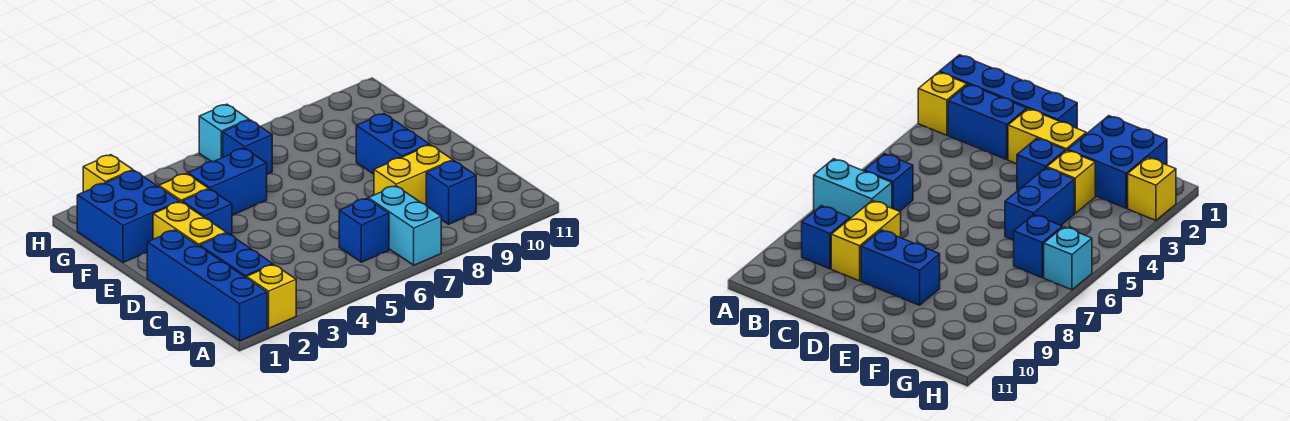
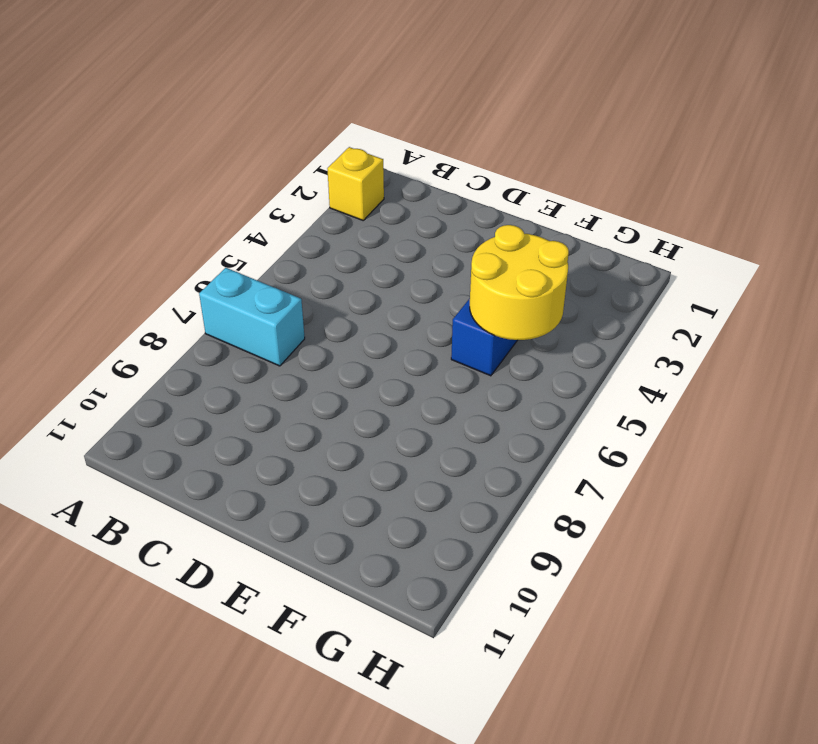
yellow round brick F4:G5 level 2 -> none
none -> blue brick A1:D1 level 1
none -> blue brick B2:C2 level 1
none -> blue brick B6 level 1

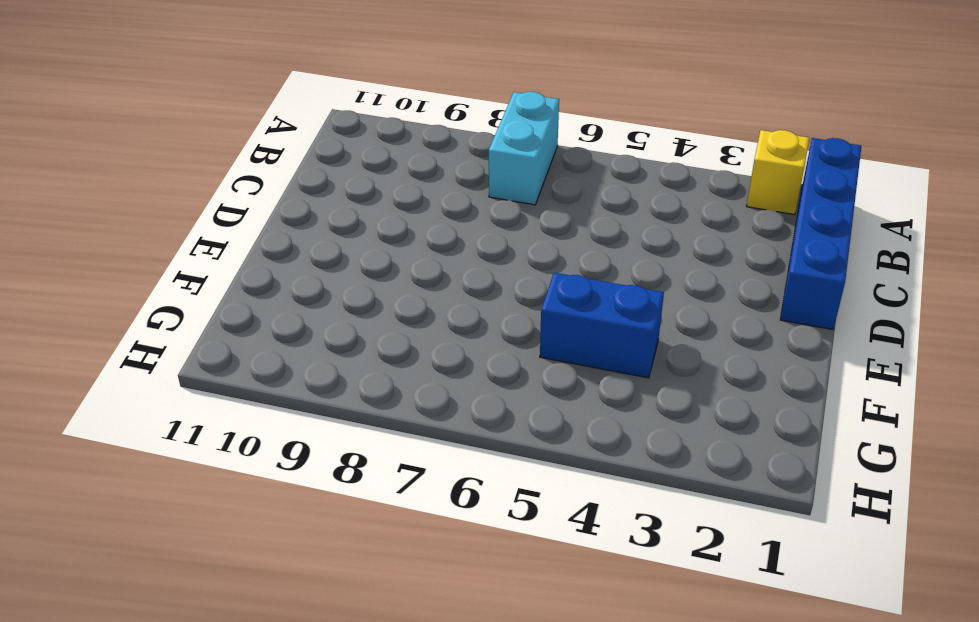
none -> blue brick B2:C2 level 1
none -> blue brick B6 level 1
none -> blue brick B9 level 1

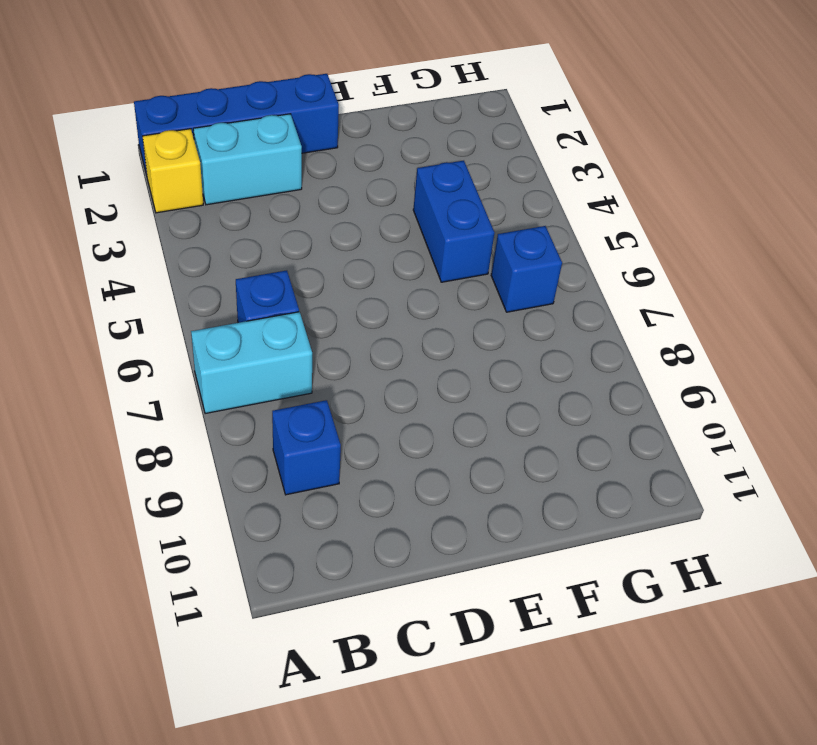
cyan brick B2:C2 level 1 -> blue brick B2:C2 level 1
none -> yellow brick C8:C9 level 1
none -> yellow brick D2:E2 level 1
none -> blue brick D9:E9 level 1

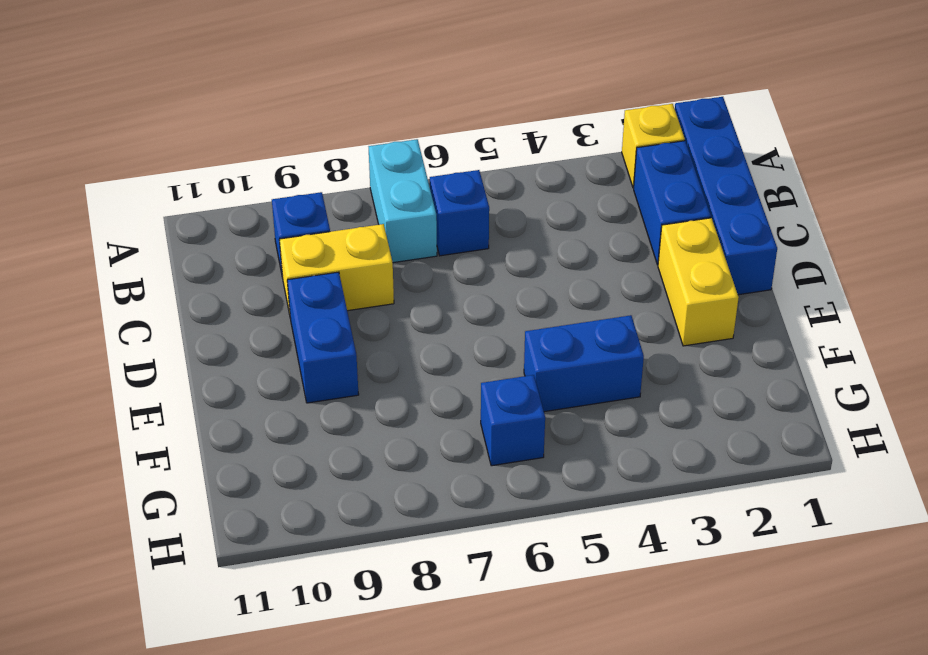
none -> blue brick E3 level 1
none -> blue brick F1:G2 level 1
none -> yellow brick F3 level 1

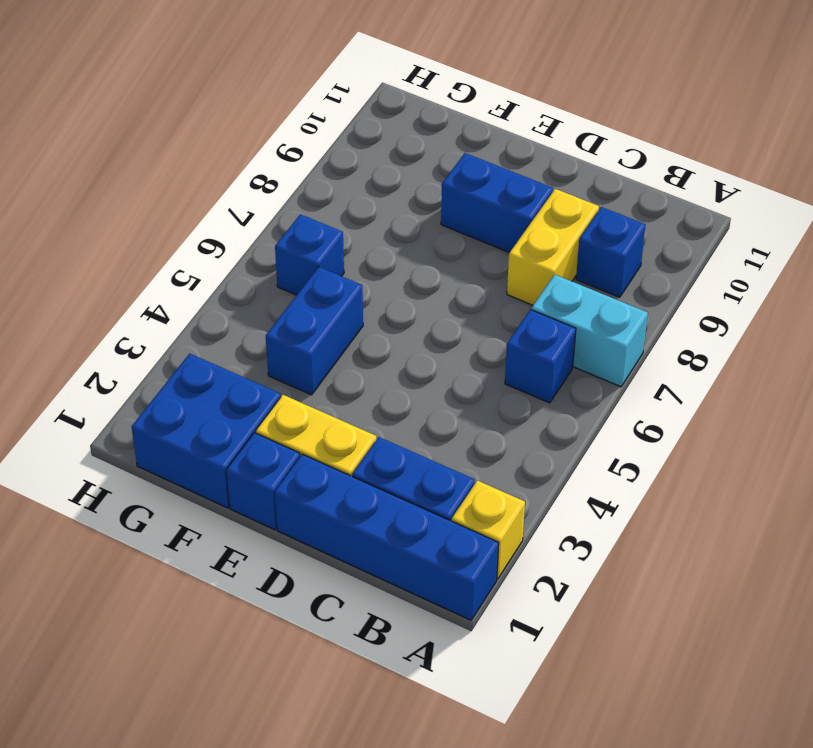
blue brick E1 level 1 -> blue brick E3 level 1
none -> yellow brick F3 level 1
none -> yellow brick H2 level 1
none -> cyan brick H6 level 1

